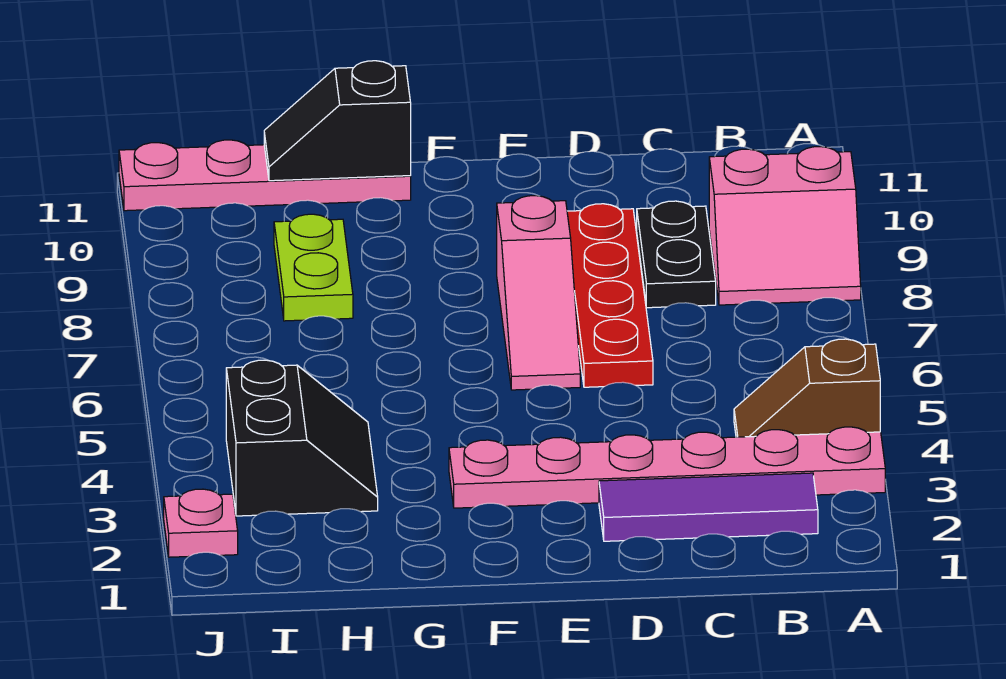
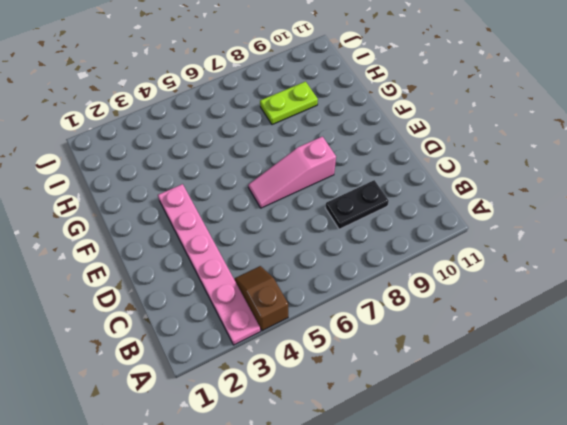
none -> pink slope A8:B9 level 1 top 9
none -> purple tile B2:D2 level 1
none -> red plate D6:D9 level 1

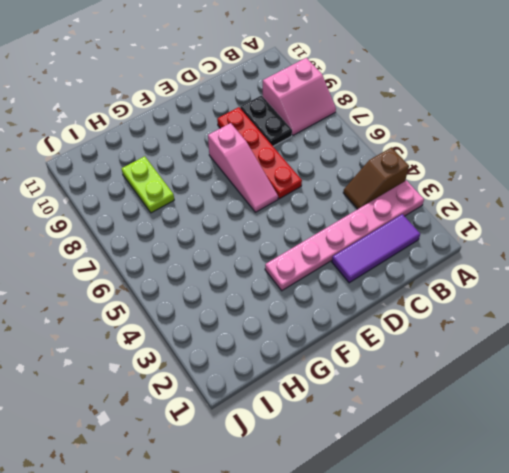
none -> pink plate G11:J11 level 1
none -> black slope H3:I4 level 1 top I
none -> pink plate J2 level 1

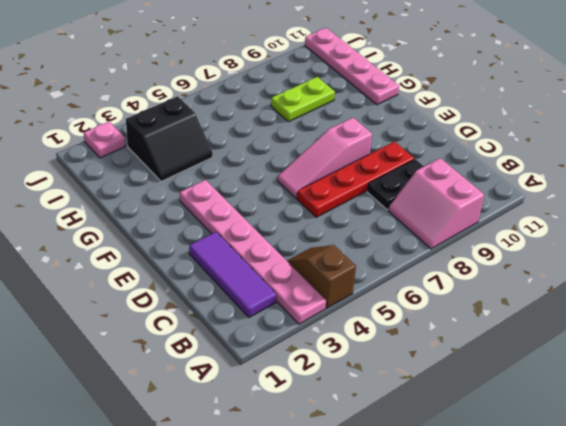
none -> black slope G11:H11 level 2 top G

